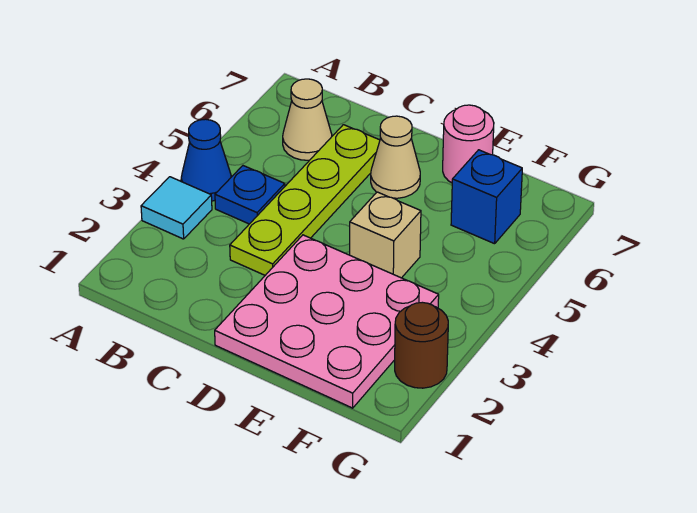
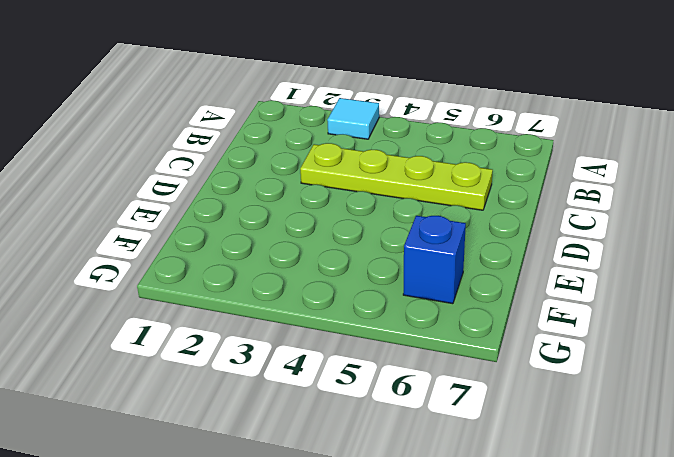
none -> blue cone A4 level 1
none -> blue plate B4 level 1

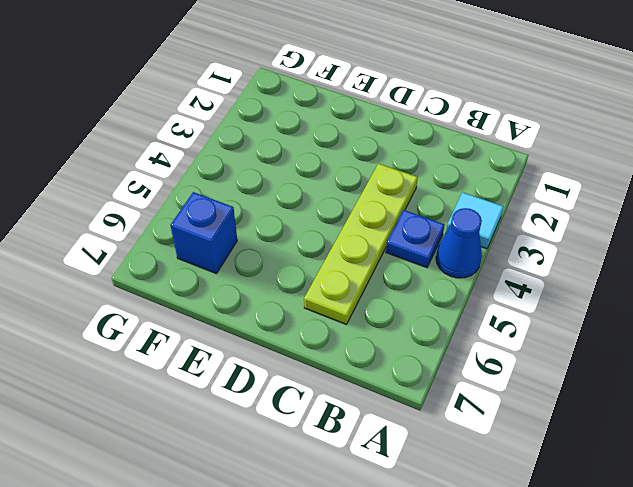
none -> tan cone B6 level 1
none -> pink plate D1:F3 level 1

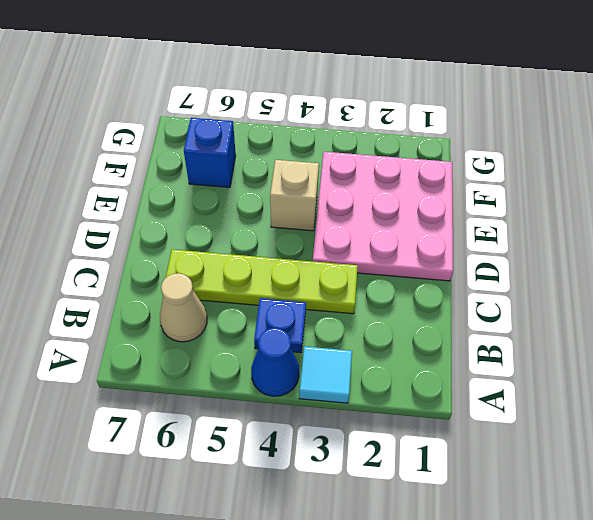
none -> tan cone D6 level 1
none -> pink round brick E7 level 1

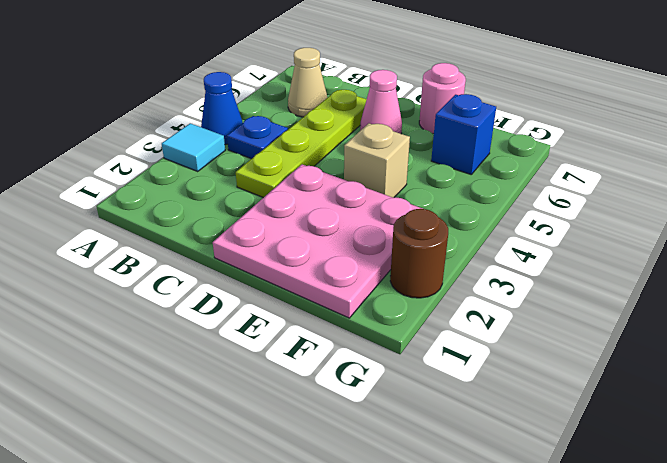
pink cone D6 level 1 -> tan cone D6 level 1

